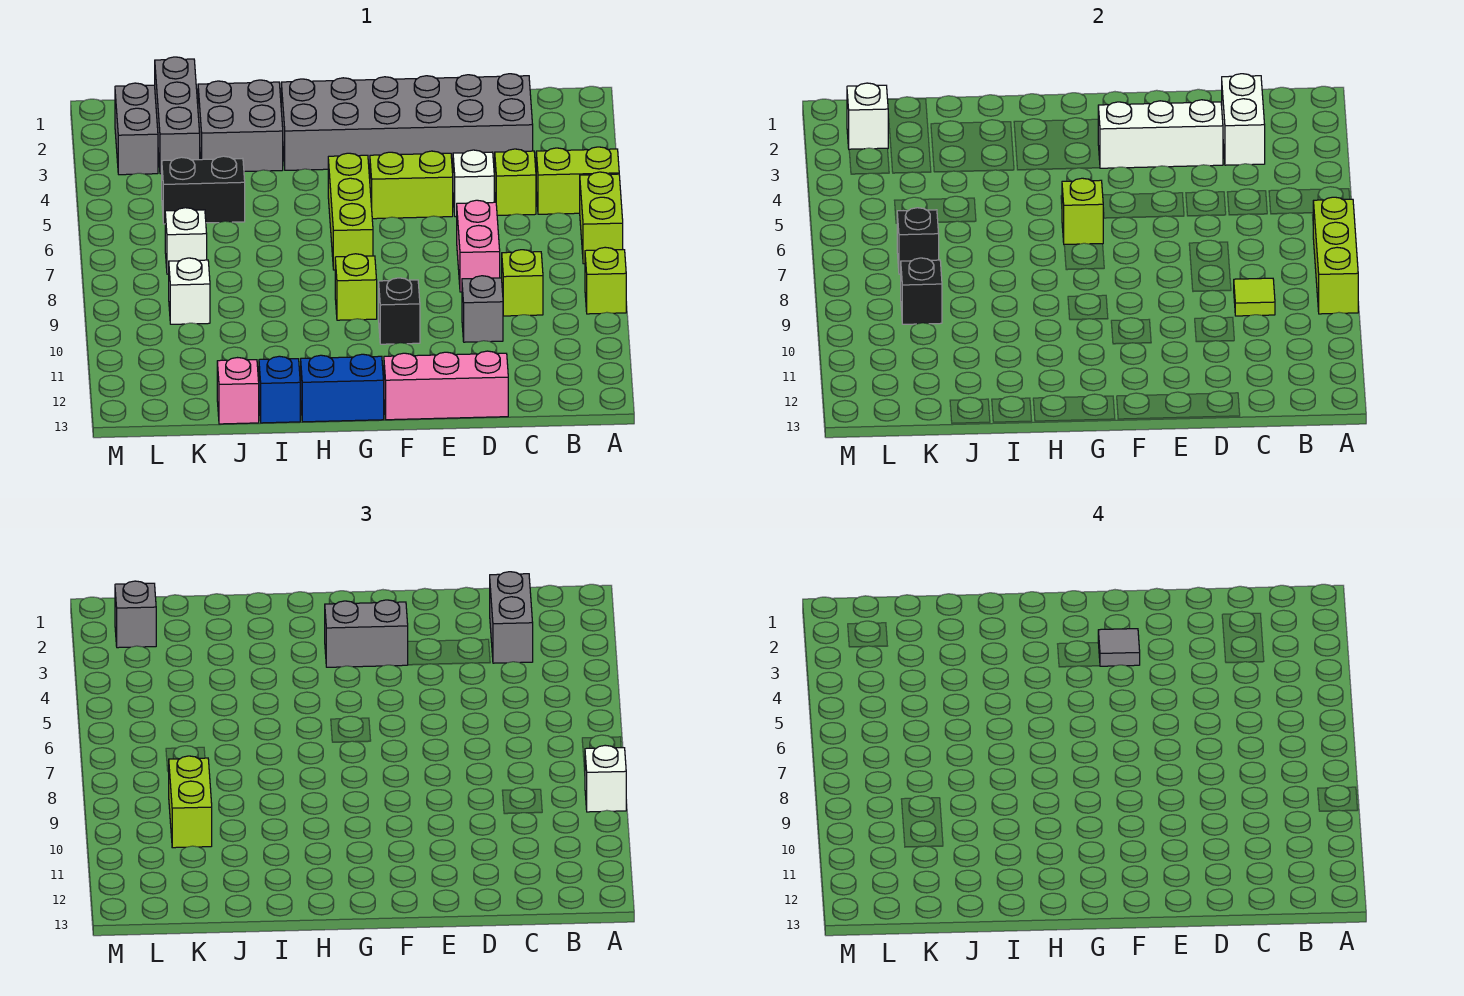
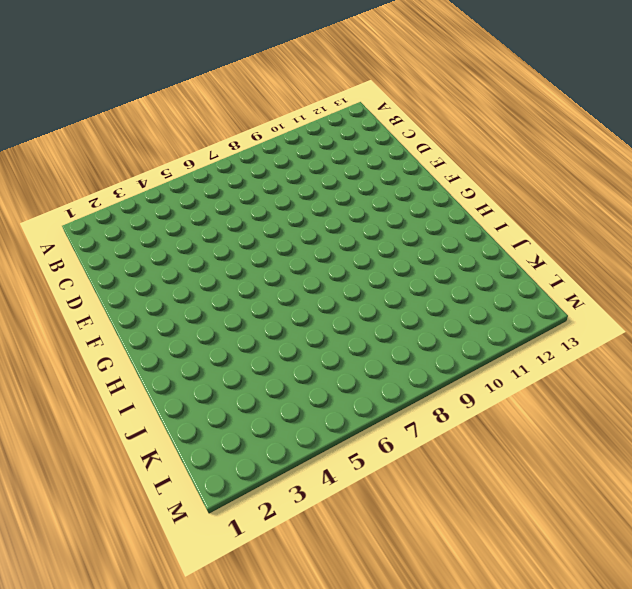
none -> lime brick A5:B5 level 1
none -> lime brick A6:A7 level 1
none -> lime brick A9 level 1
none -> grey brick C2:H3 level 1

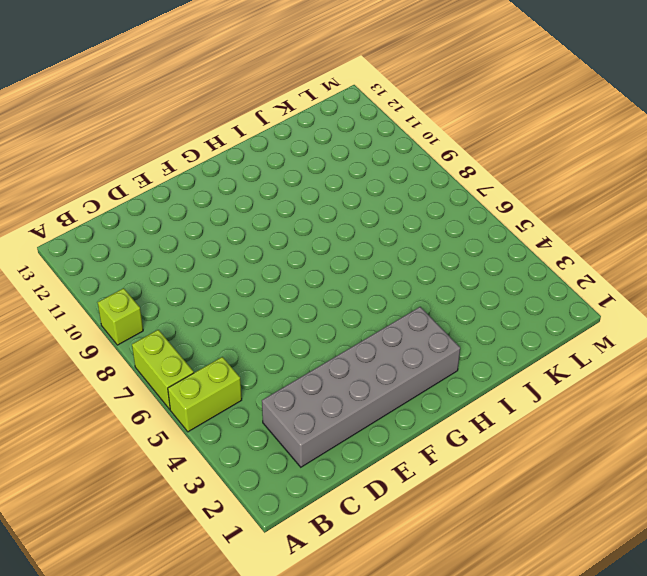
none -> lime brick C5 level 1
none -> lime brick C9 level 1
none -> white brick D5 level 1
none -> pink brick D7:D8 level 1

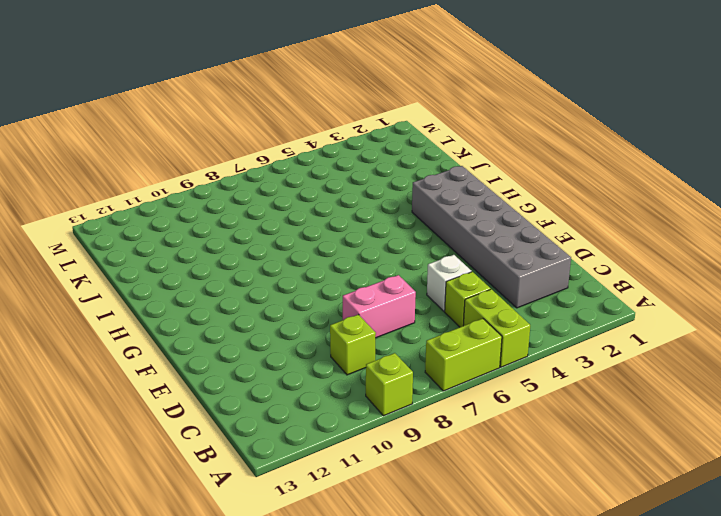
none -> grey brick D10 level 1
none -> pink brick D13:F13 level 1
none -> lime brick E5:F5 level 1
none -> black brick F10 level 1

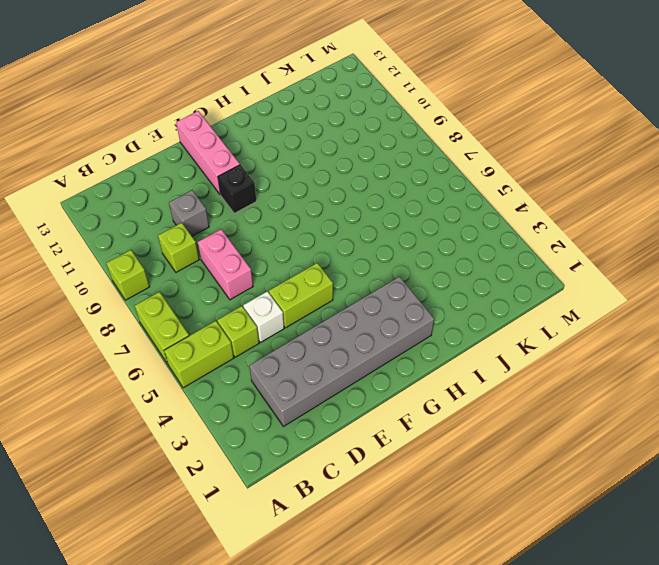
pink brick F11:F13 level 1 -> pink brick D13:F13 level 1
none -> lime brick G5:G7 level 1
none -> lime brick G9 level 1
none -> blue brick G13:H13 level 1
none -> grey brick I2:J3 level 1

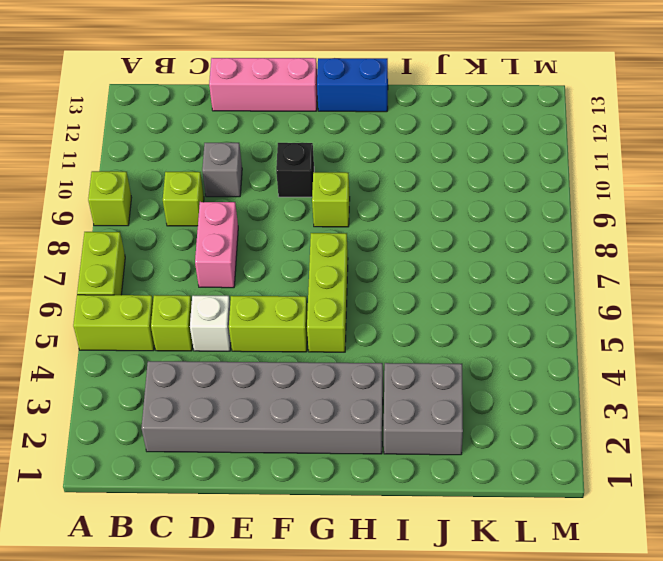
none -> blue brick I13 level 1
none -> black brick J5:K5 level 1
none -> pink brick J13 level 1
none -> grey brick K1:K3 level 1

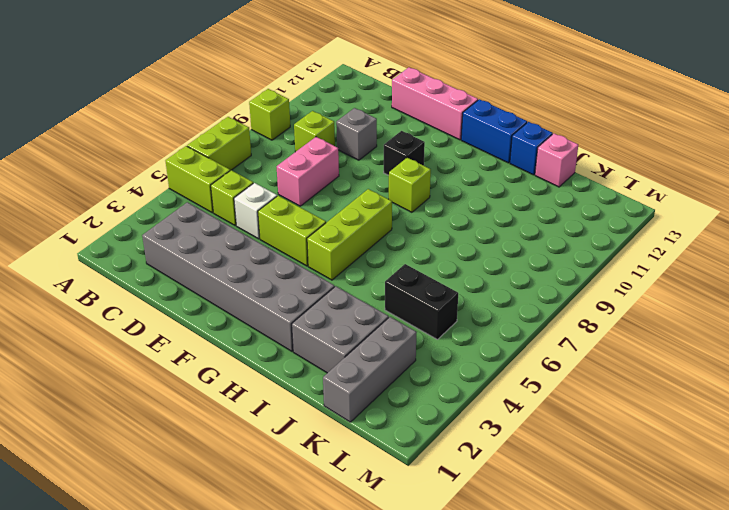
none -> white brick K7 level 1
none -> white brick K9 level 1
none -> grey brick L2:L3 level 1
none -> lime brick A7:A9 level 2

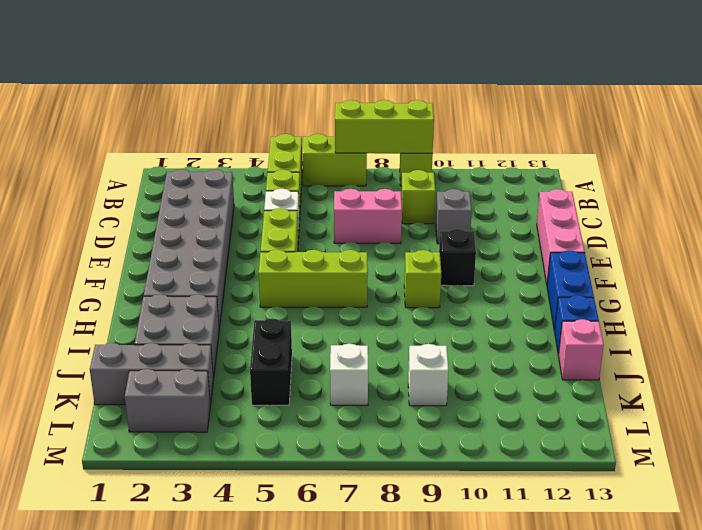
none -> white brick C2:C3 level 2
none -> lime tile C9 level 2
none -> white brick D3:F3 level 2
none -> lime brick G6 level 2

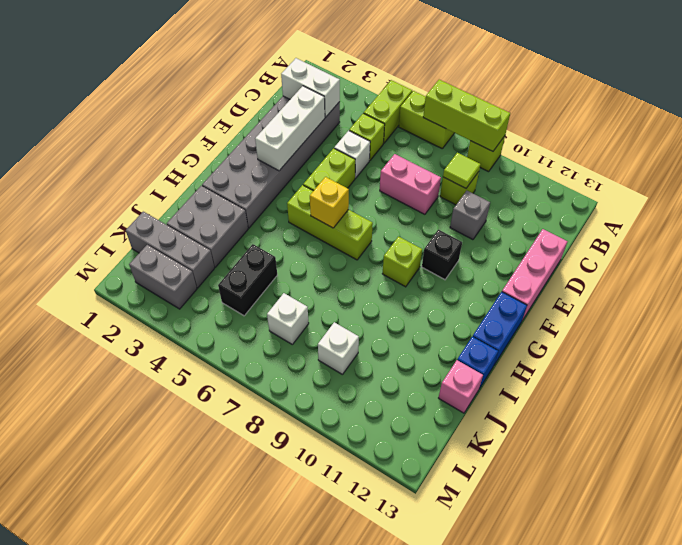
yellow brick G6 level 2 -> lime brick G6 level 2
none -> black brick K7 level 2
none -> black brick K9 level 2
none -> white brick L2 level 2
none -> white brick A9 level 3

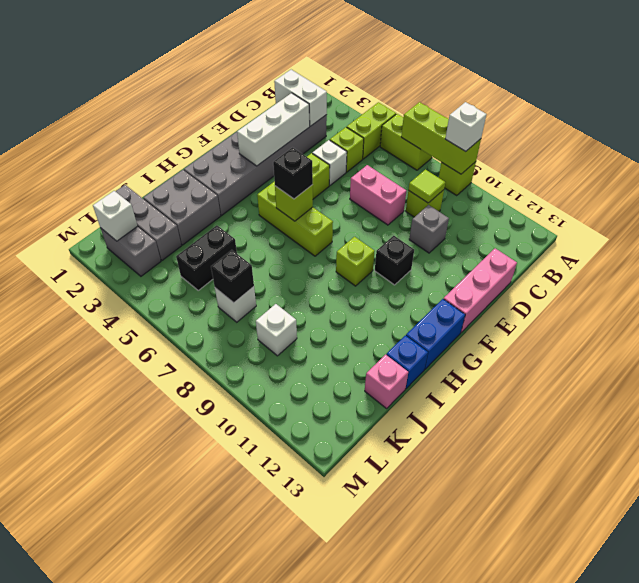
black brick G6 level 3 -> black brick K9 level 2
none -> grey brick C2:C3 level 3
none -> grey brick F3:G3 level 3
none -> lime brick K9:K10 level 3
none -> grey brick L2 level 3

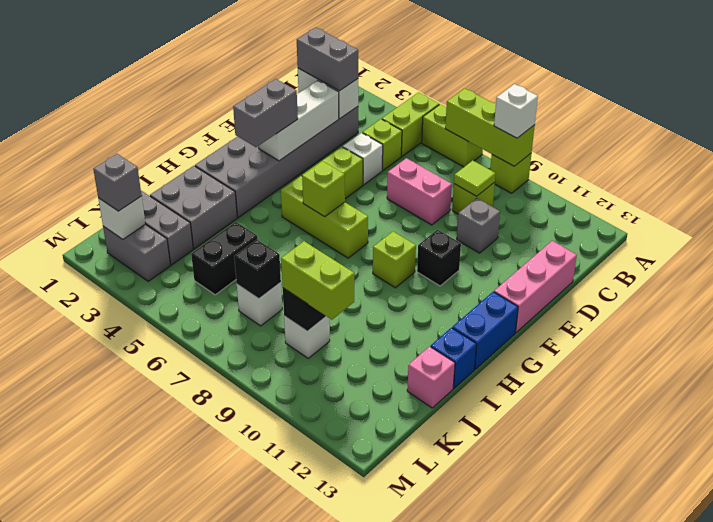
none -> grey tile F3 level 4

